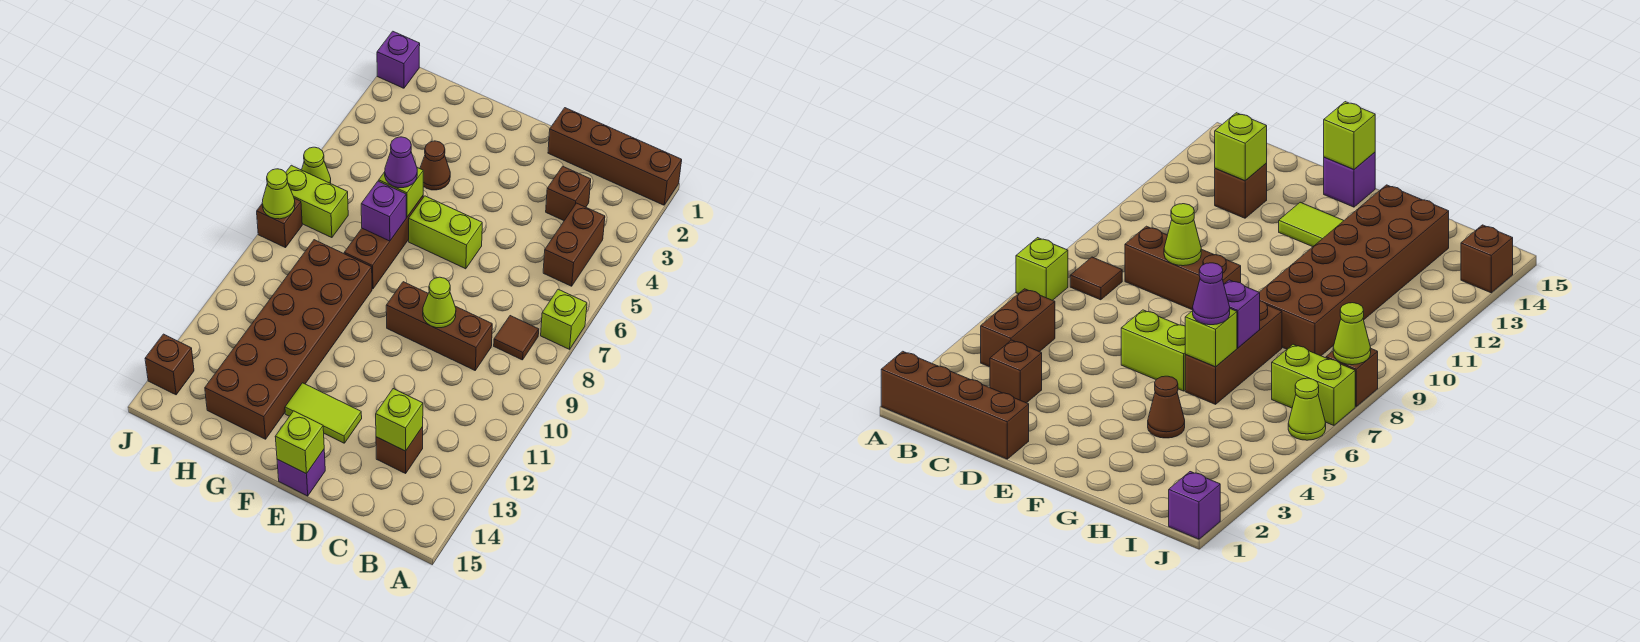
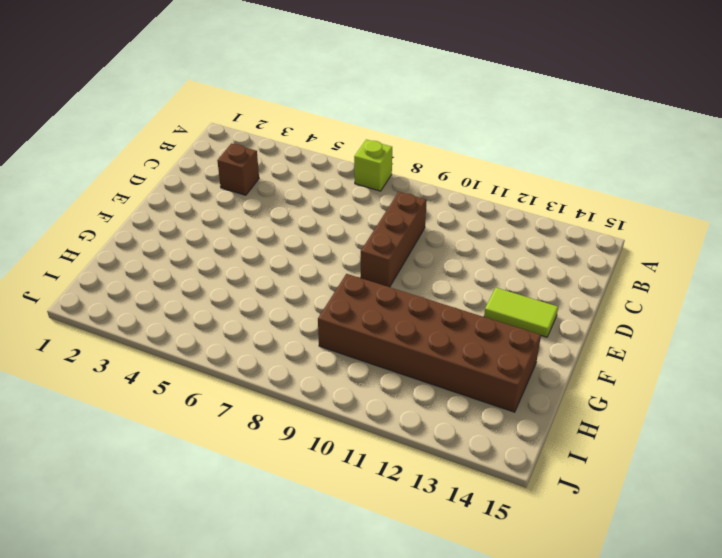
lime tile E13:E14 level 1 -> lime tile E13:F13 level 1
none -> brown brick A1:D1 level 1
none -> brown brick B4:B5 level 1
none -> brown tile B8 level 1

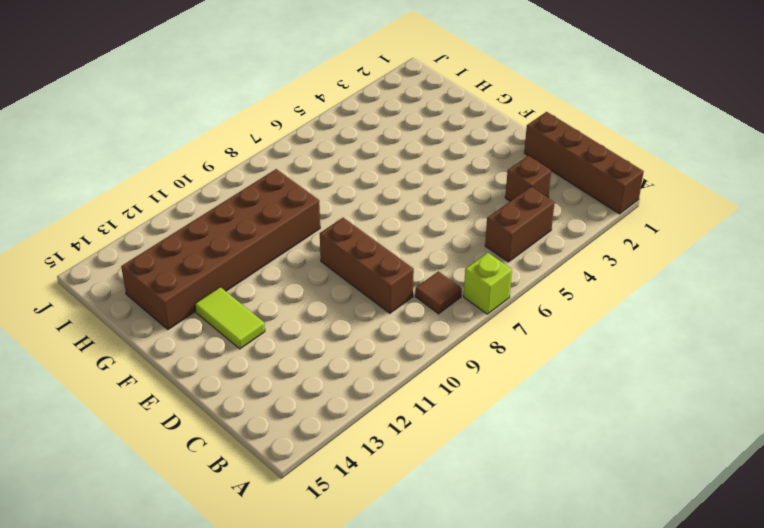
none -> brown brick C13 level 1
none -> lime brick E6:F6 level 1
none -> purple brick E15 level 1

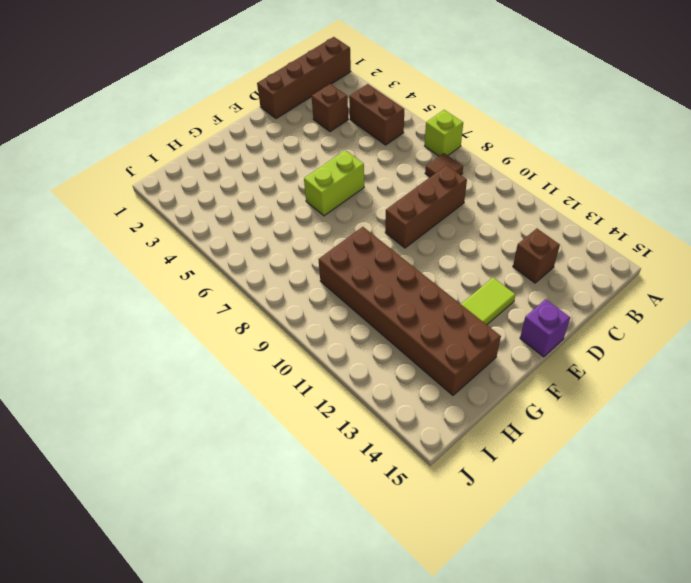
none -> brown cone G4 level 1
none -> brown brick G6:G8 level 1
none -> lime brick I7:J7 level 1

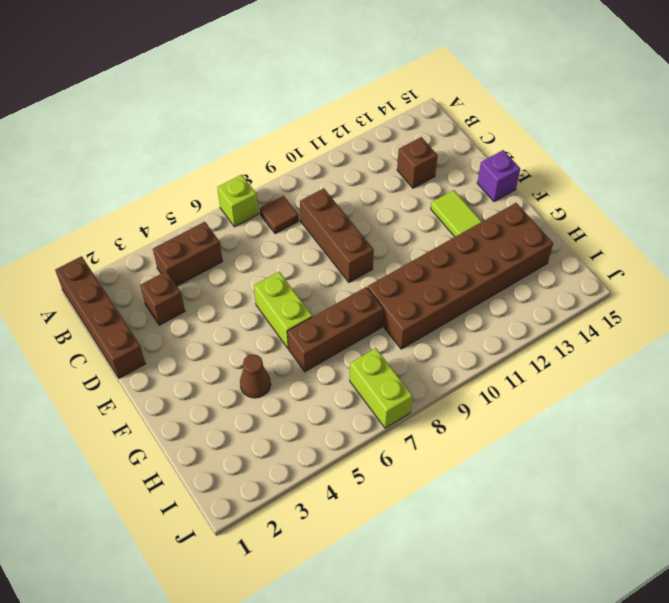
none -> purple brick J1 level 1
none -> lime cone J6 level 1
none -> brown brick J8 level 1

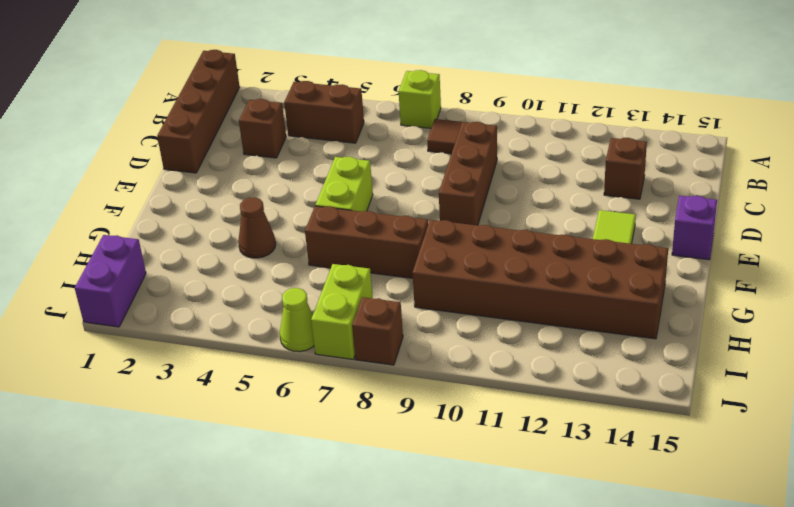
purple brick I1:J1 level 1 -> purple brick J1 level 1
none -> brown brick J14 level 1
none -> lime brick C13 level 2
none -> lime cone D9 level 2

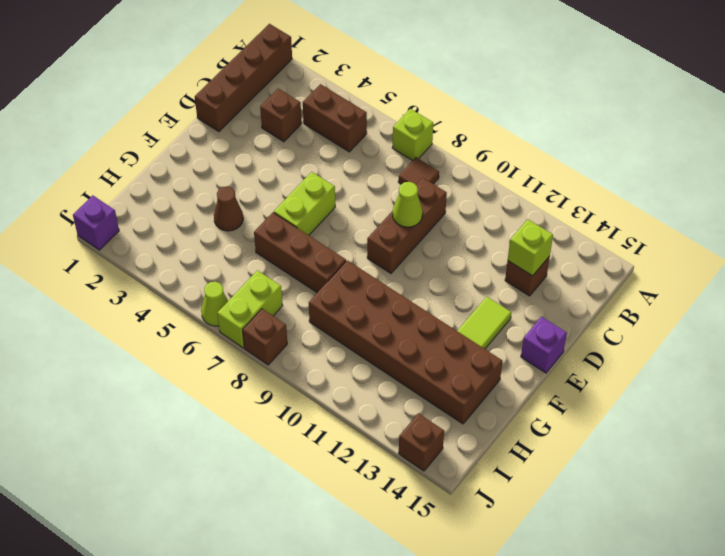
none -> lime brick E15 level 2
none -> lime brick G6 level 2
none -> purple brick G7 level 2

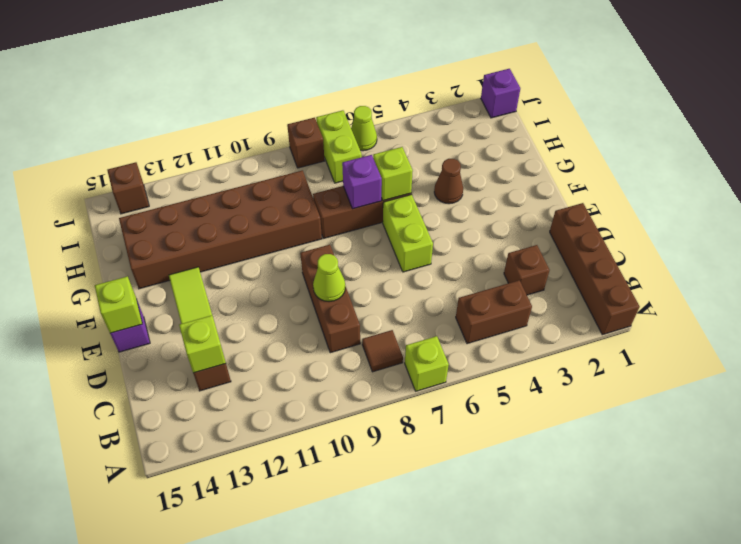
none -> lime cone J8 level 2
none -> purple cone G6 level 3

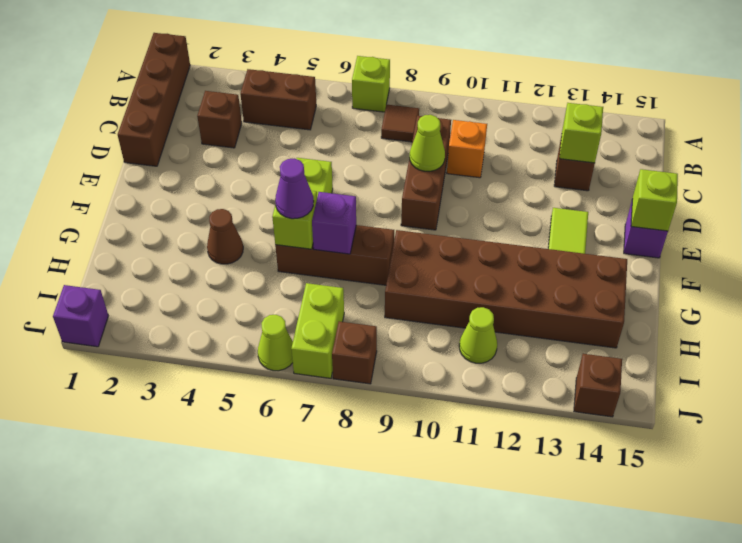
orange brick C10 level 1 -> none
lime cone I11 level 1 -> lime cone J8 level 2

